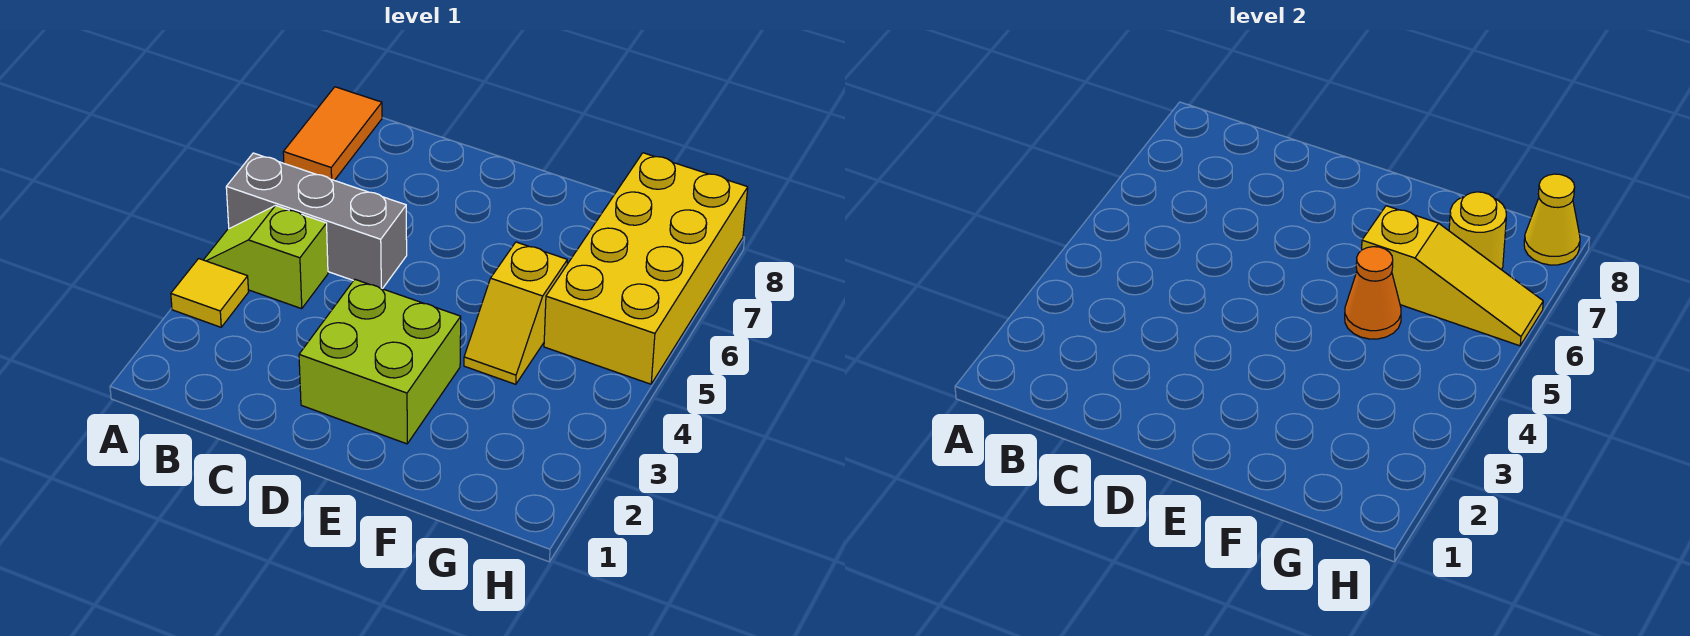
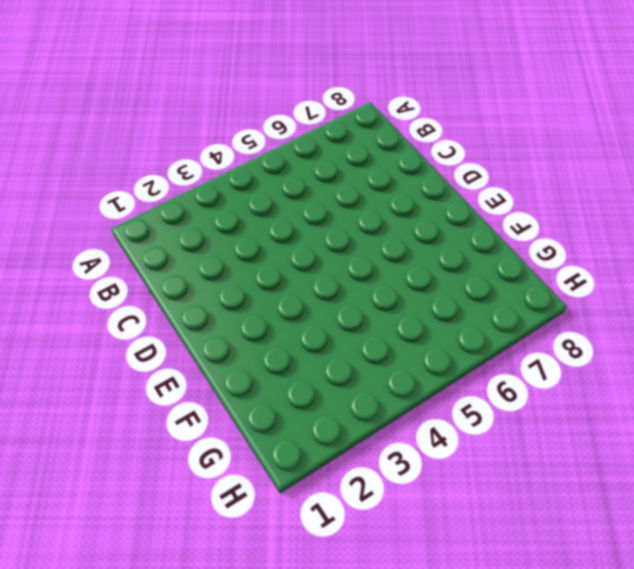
none -> yellow tile A3 level 1
none -> lime slope A4:B4 level 1 top B

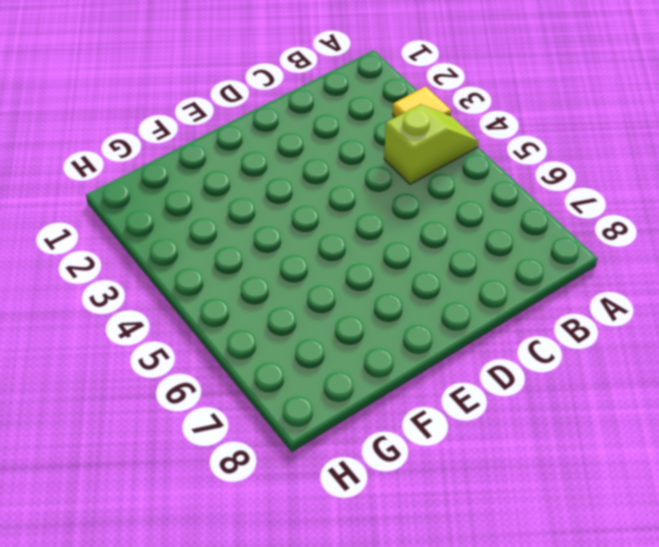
none -> grey brick A5:C5 level 1
none -> orange tile A7:A8 level 1

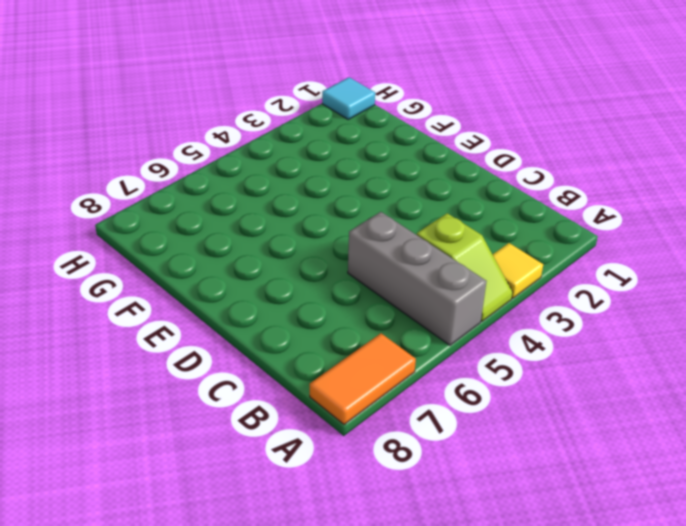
cyan tile H1 level 1 -> none
none -> lime brick D2:E3 level 1
none -> yellow slope F4:F5 level 1 top 5

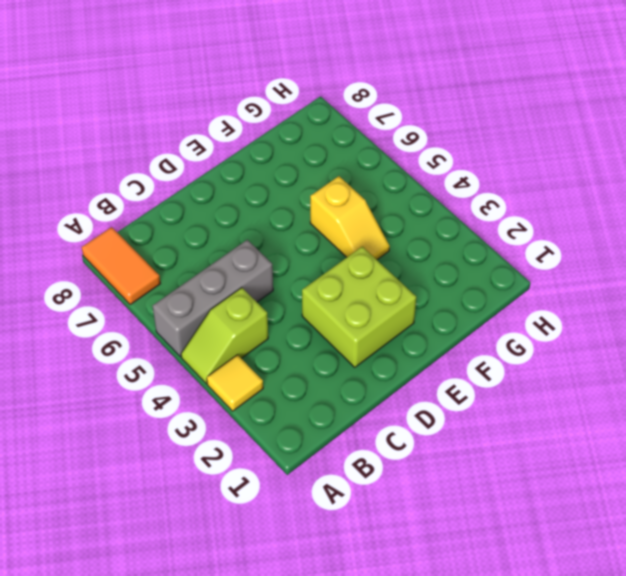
none -> yellow brick G5:H8 level 1
none -> orange cone F5 level 2

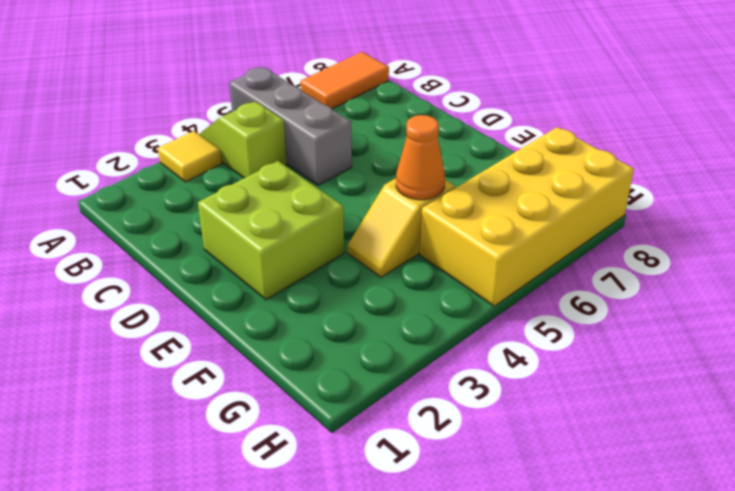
none -> yellow slope F6:H6 level 2 top F
none -> yellow round brick G7 level 2

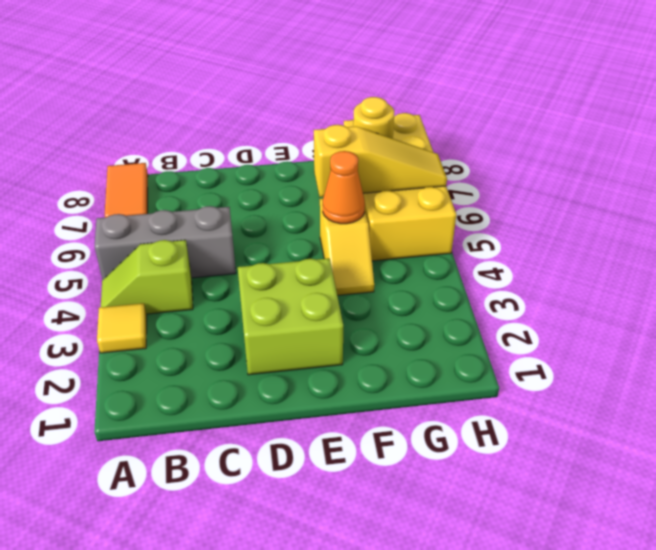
none -> yellow cone H8 level 2

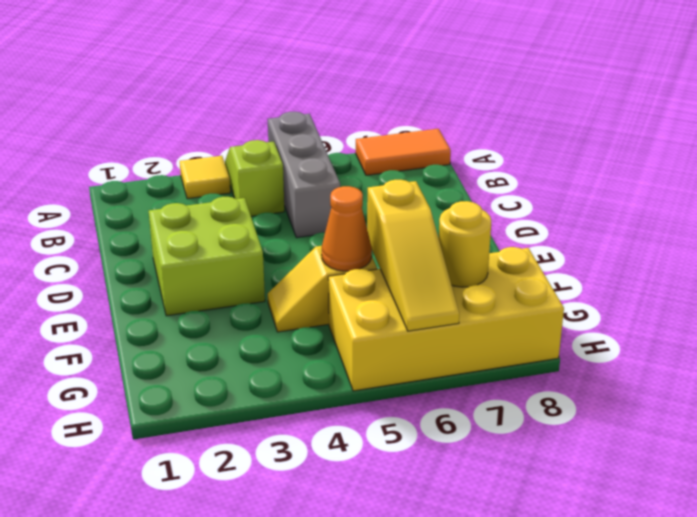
none -> yellow cone H8 level 2

